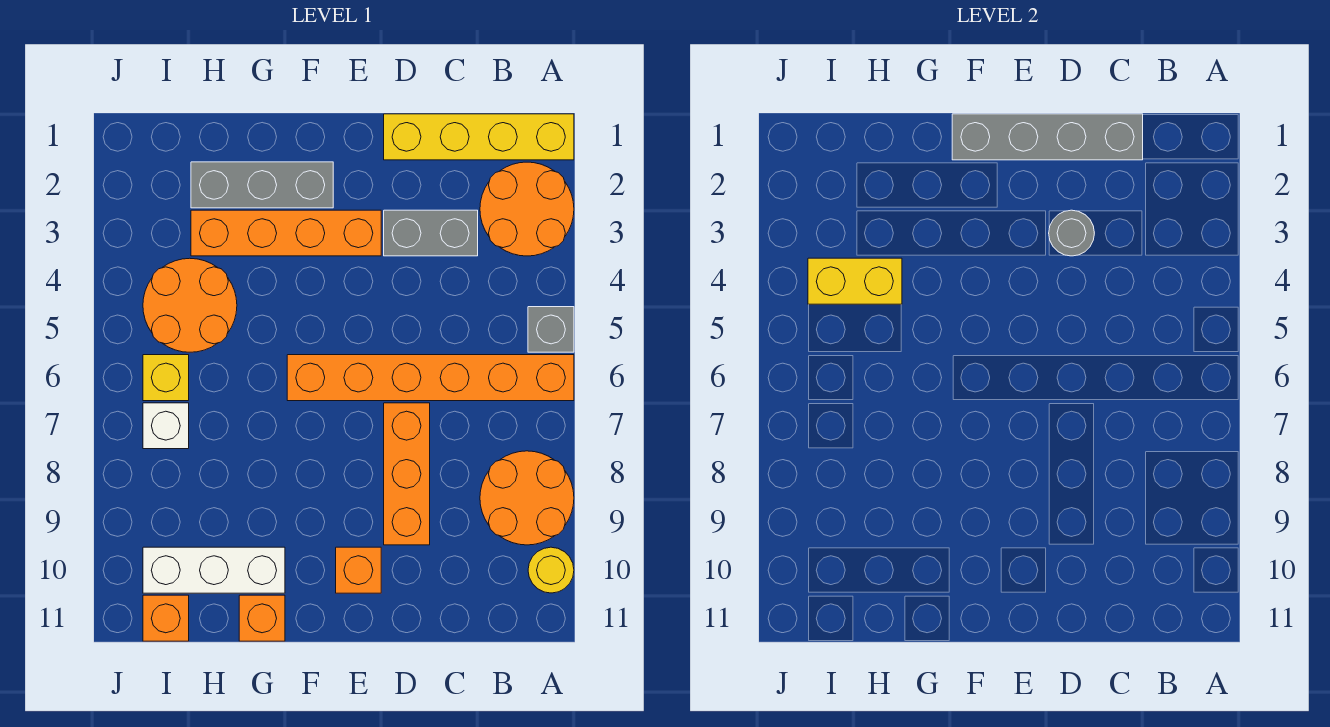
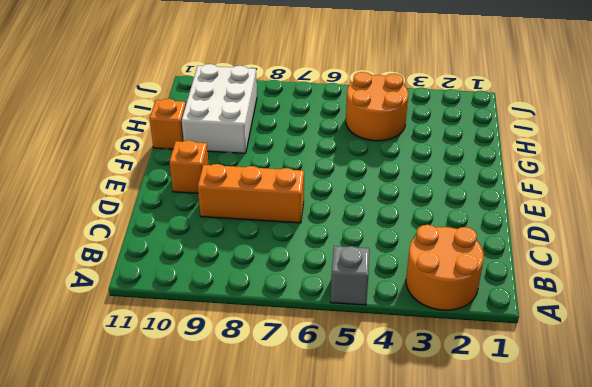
white brick G9:I10 level 1 -> white brick G10:I10 level 1
none -> yellow brick A1:D1 level 1
none -> orange brick A6:F6 level 1
none -> orange round brick A8:B9 level 1

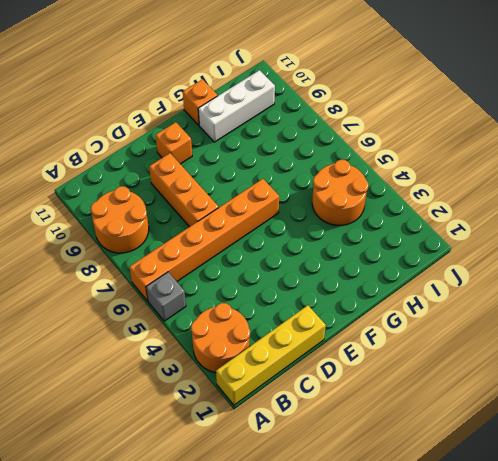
none -> yellow round brick A10 level 1
none -> grey brick C3:D3 level 1
none -> orange brick E3:H3 level 1

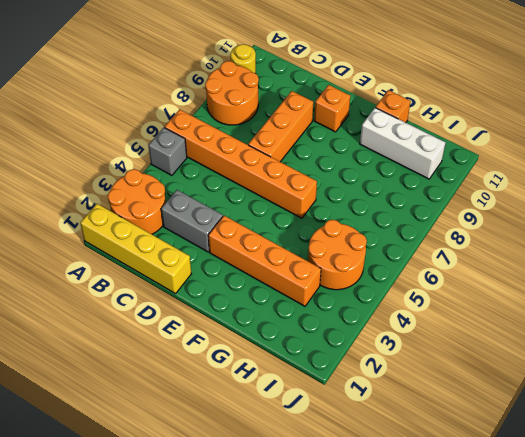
none -> grey brick F2:H2 level 1
none -> yellow brick I6 level 1
none -> white brick I7 level 1

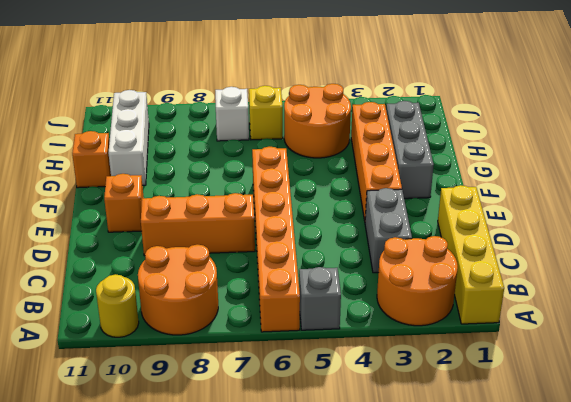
none -> orange brick I11 level 1
none -> grey brick C1:F1 level 2
none -> grey round brick D3 level 2

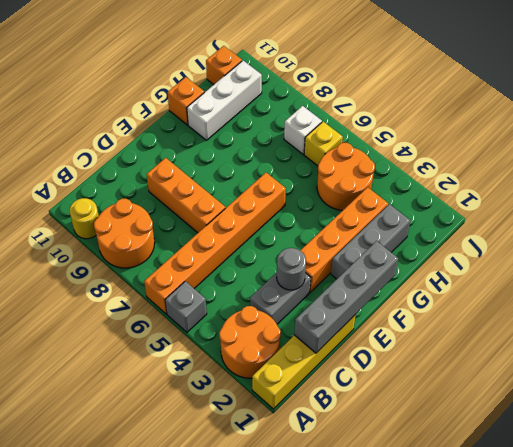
none -> orange brick E10 level 1
none -> yellow brick H4:I4 level 2

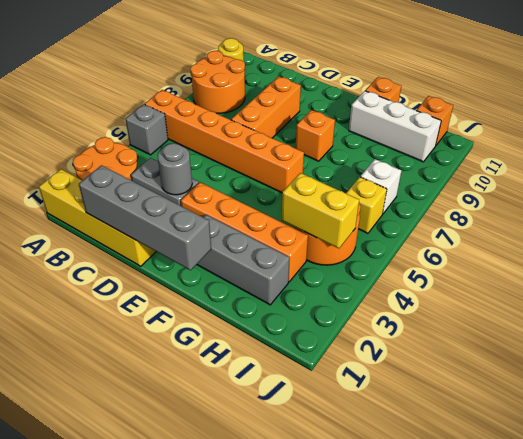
orange brick F8 level 1 -> orange brick E10 level 1

